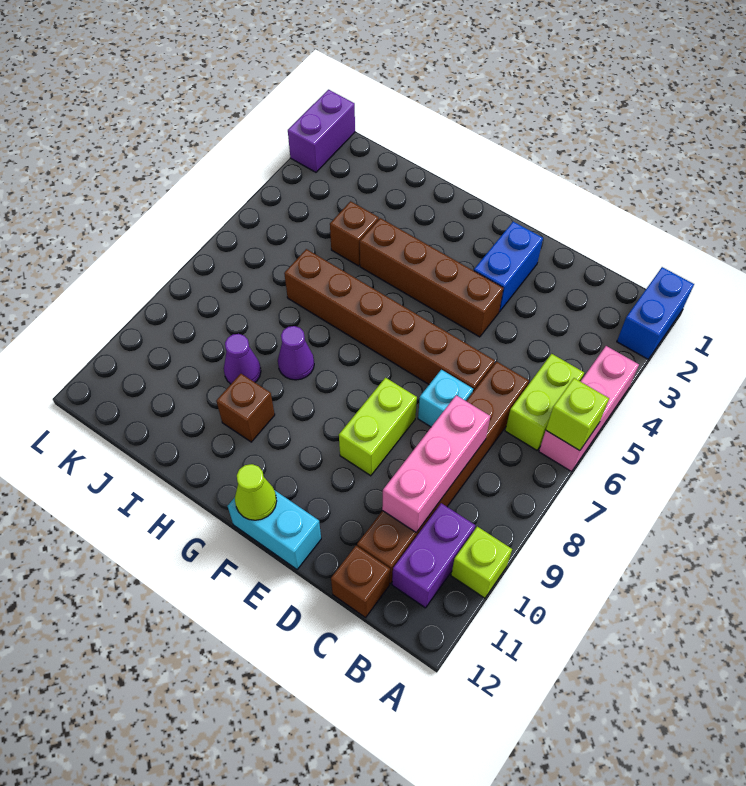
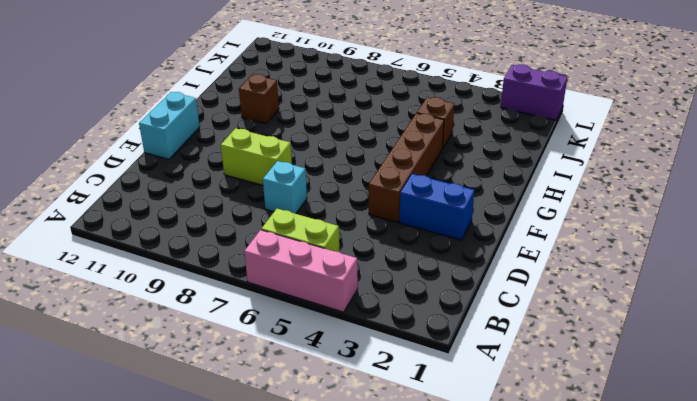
none -> blue brick A1:A2 level 1
none -> lime brick A10 level 1
none -> purple brick B10:B11 level 1

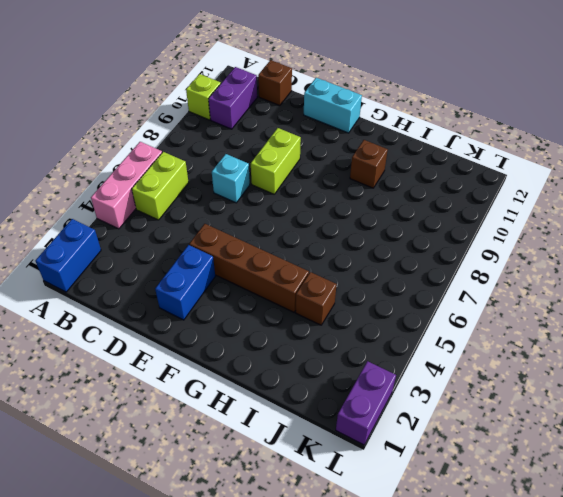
none -> brown brick C6:C11 level 1
none -> brown brick D6:I6 level 1
none -> purple cone H8 level 1

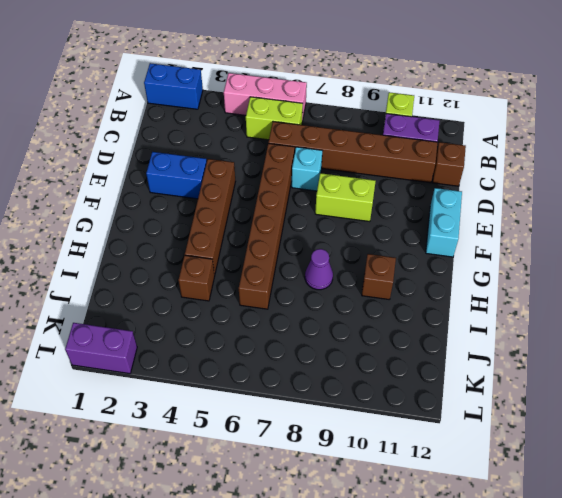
none -> purple cone I9 level 1
none -> lime brick A6 level 2
none -> pink brick C8:C10 level 2

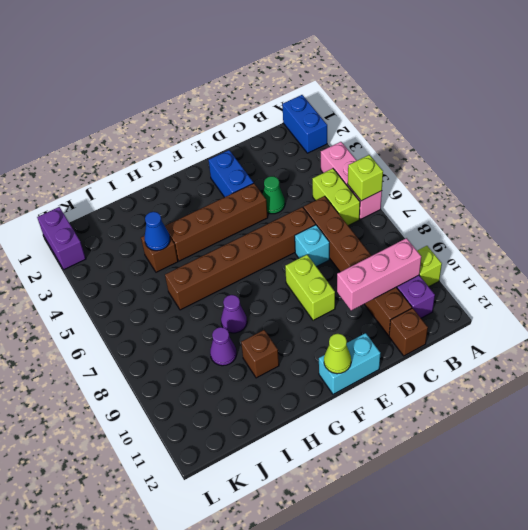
pink brick B10:D10 level 2 -> pink brick C8:C10 level 2
green cone D4 level 1 -> none
blue cone I4 level 2 -> none

